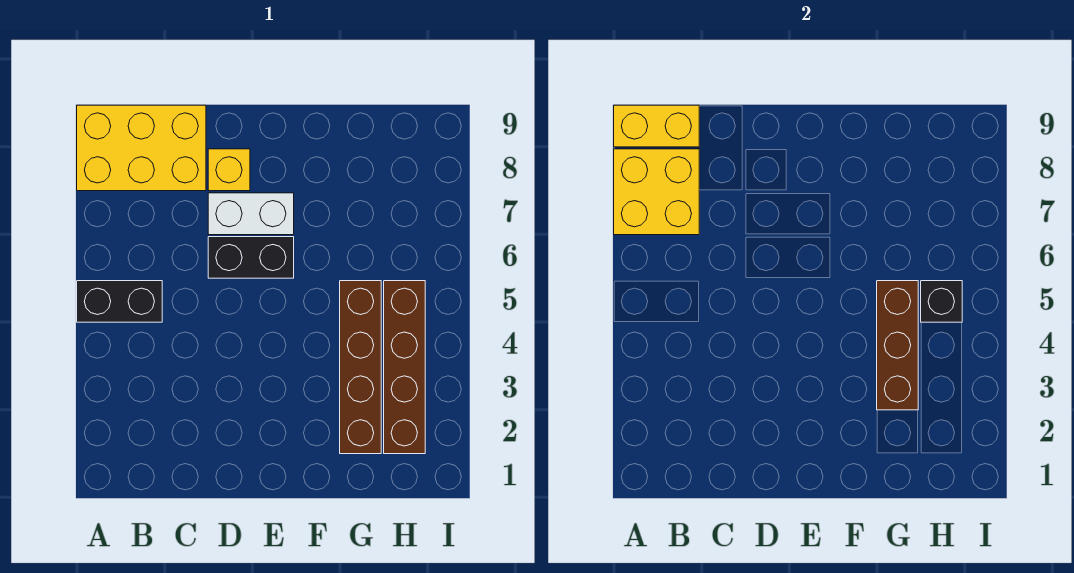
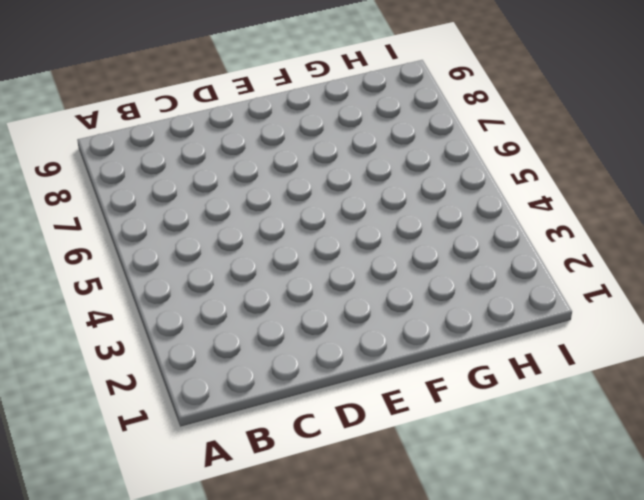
none -> black brick A5:B5 level 1
none -> yellow brick A8:C9 level 1

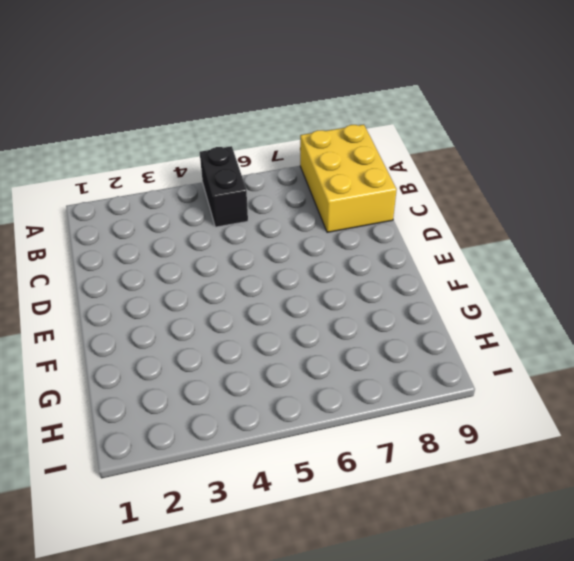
none -> black brick D6:E6 level 1
none -> white brick D7:E7 level 1

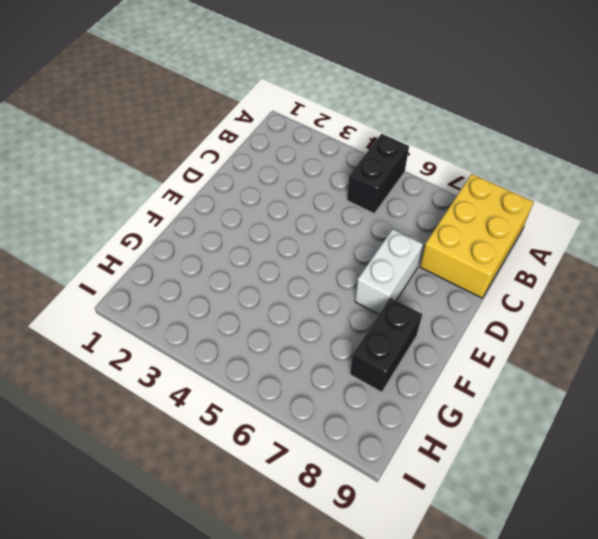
black brick F8:G8 level 1 -> black brick D6:E6 level 1
none -> yellow brick D8 level 1
none -> brown brick G2:G5 level 1

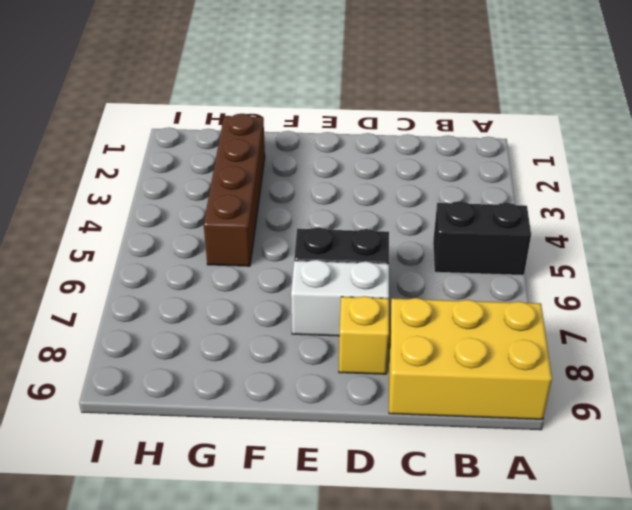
none -> brown brick H2:H5 level 1
none -> yellow brick A7:B8 level 2

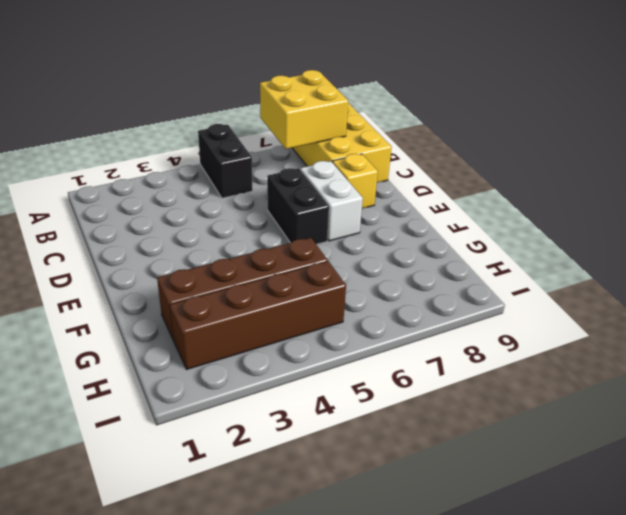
none -> yellow brick A9:B9 level 2
none -> brown brick G3:G5 level 2

